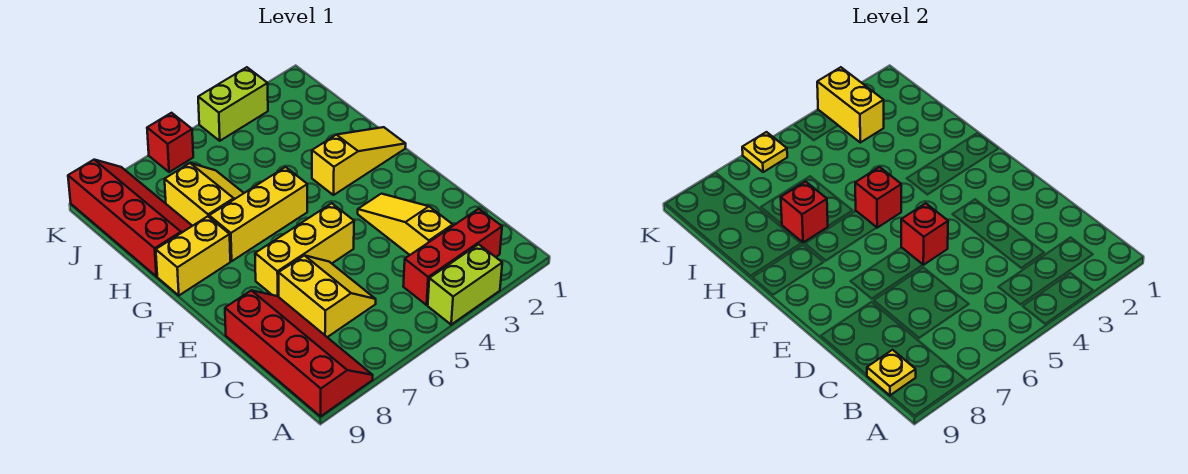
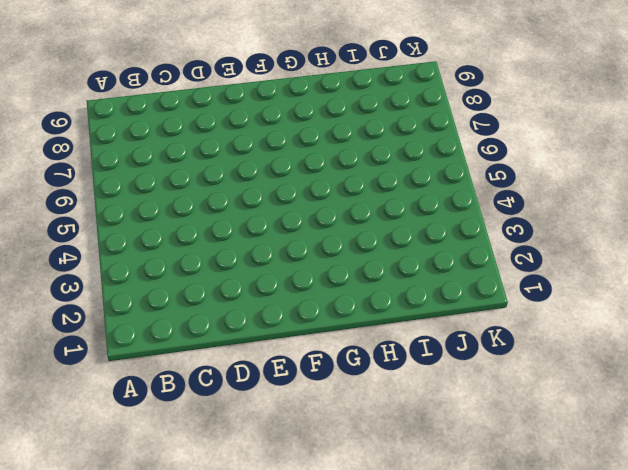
none -> lime brick A3:A4 level 1
none -> red slope A8:D9 level 1 top 9
none -> red brick B2:B4 level 1

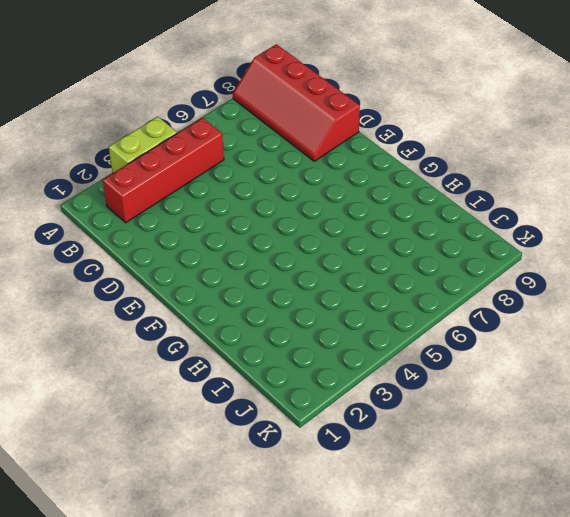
red brick B2:B5 level 1 -> red brick B2:B4 level 1
none -> yellow slope C3:E3 level 1 top C
none -> yellow slope C6:D7 level 1 top 7
none -> yellow brick E5:E7 level 1

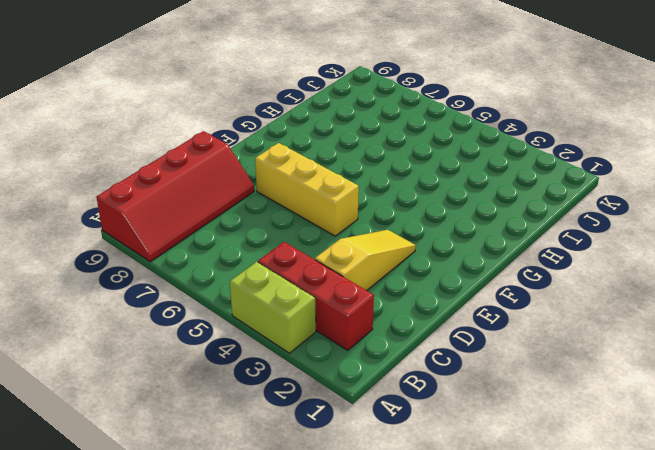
none -> yellow slope C6:D7 level 1 top 7
none -> yellow slope G1:G3 level 1 top 3
none -> yellow brick G5:G7 level 1

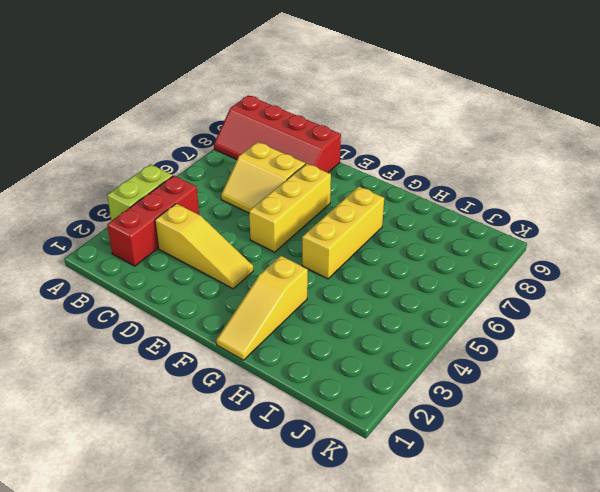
none -> yellow brick G8:G9 level 1
none -> yellow slope H6:I7 level 1 top 7
none -> red slope H8:K9 level 1 top 9

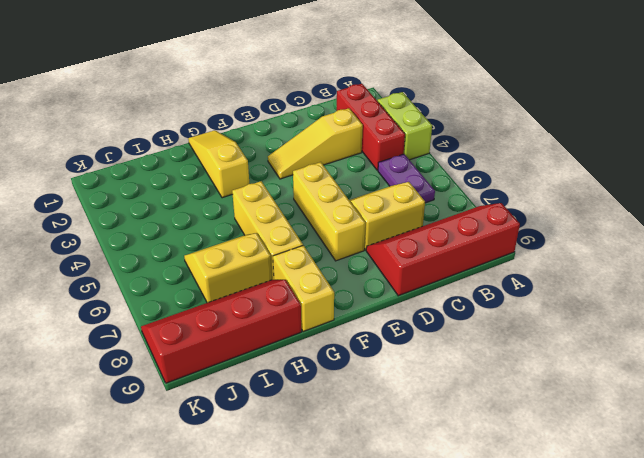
purple plate B5:B6 level 1 -> none
none -> lime brick K3:K4 level 1
none -> red brick K6 level 1
none -> yellow plate B9 level 2

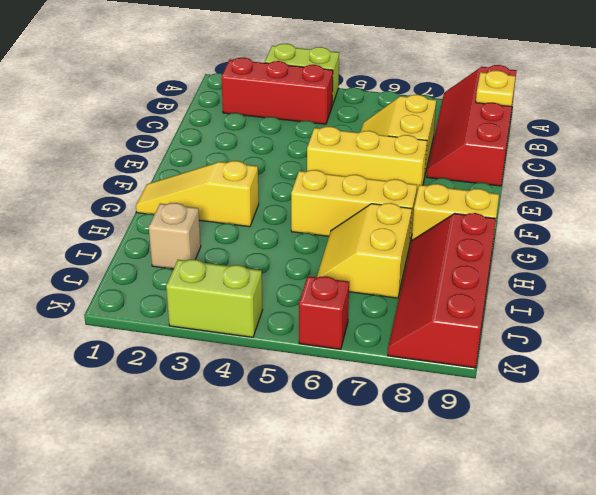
tan brick I2 level 1 -> none
none -> yellow slope C3:E3 level 1 top C
none -> red brick E5 level 2
none -> red brick G5 level 2

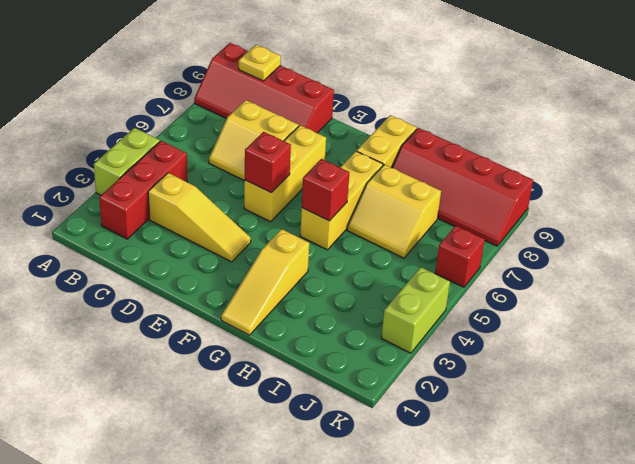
none -> red brick H7 level 2
none -> yellow brick J3:K3 level 2
none -> yellow plate K6 level 2

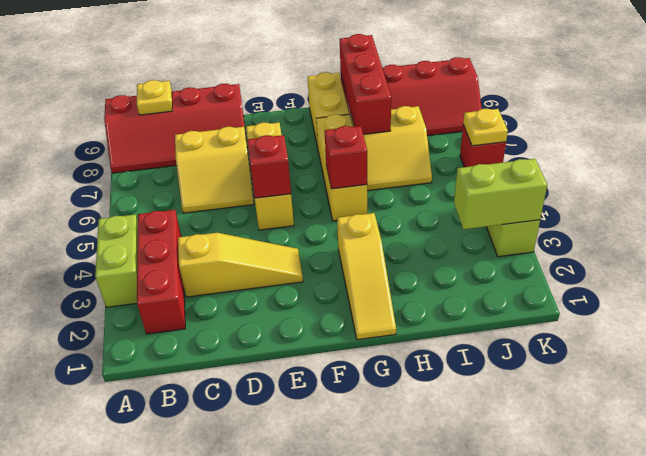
red brick H7:H9 level 2 -> red brick H7 level 2
lime brick J3:K3 level 2 -> yellow brick J3:K3 level 2

